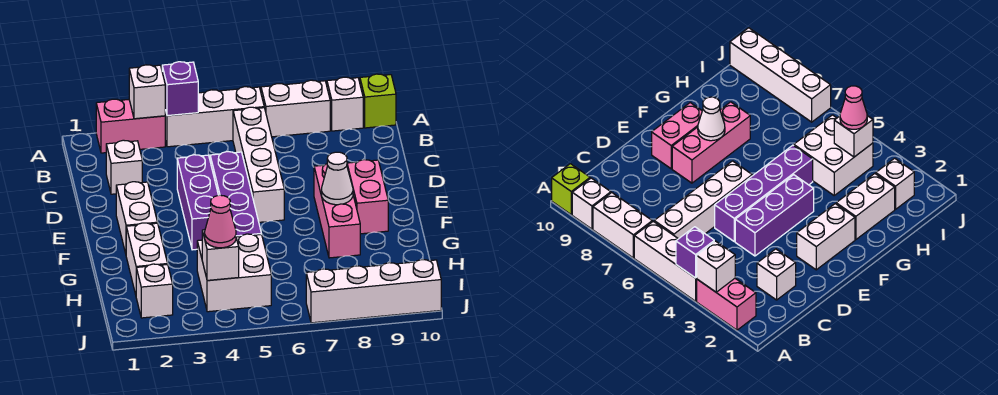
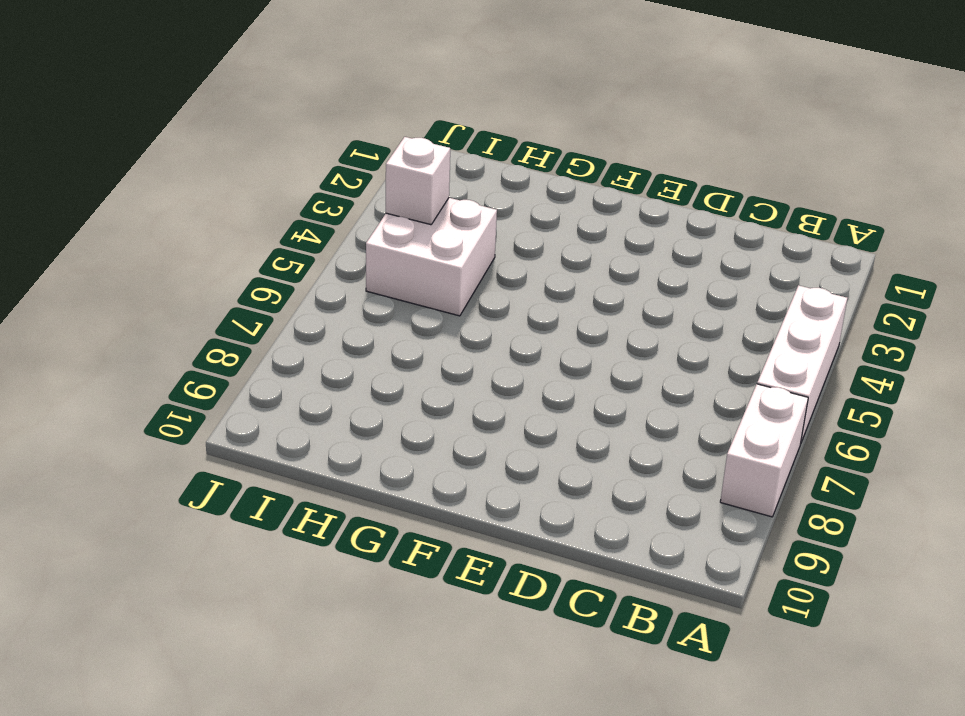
none -> pink brick A2:A3 level 1
none -> white brick A9 level 1
none -> lime brick A10 level 1

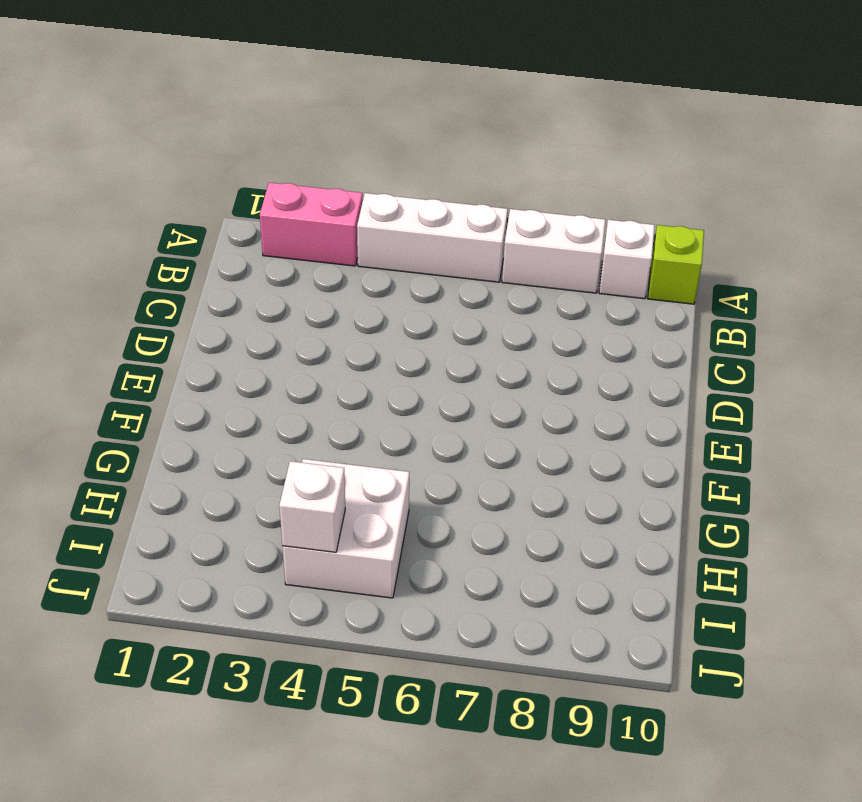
none -> white brick B6:E6 level 1
none -> white brick C2 level 1
none -> purple brick D4:F4 level 1

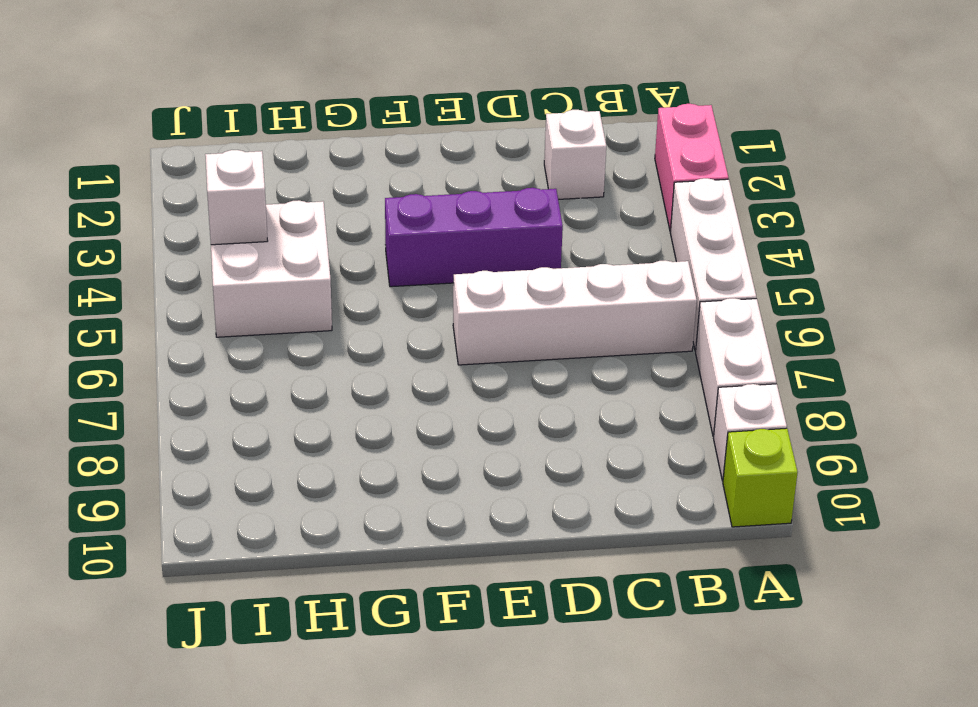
none -> purple brick D5:G5 level 1
none -> white brick E2:F2 level 1
none -> pink brick E8:G8 level 1

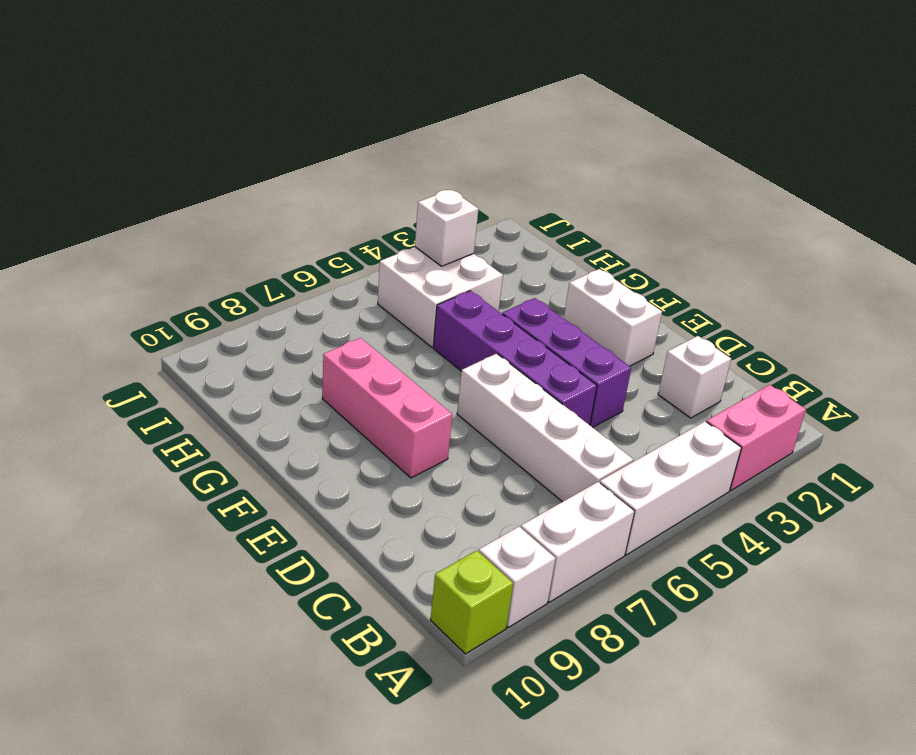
none -> pink brick E9:F9 level 1
none -> white brick G2:H2 level 1
none -> white brick I2 level 1

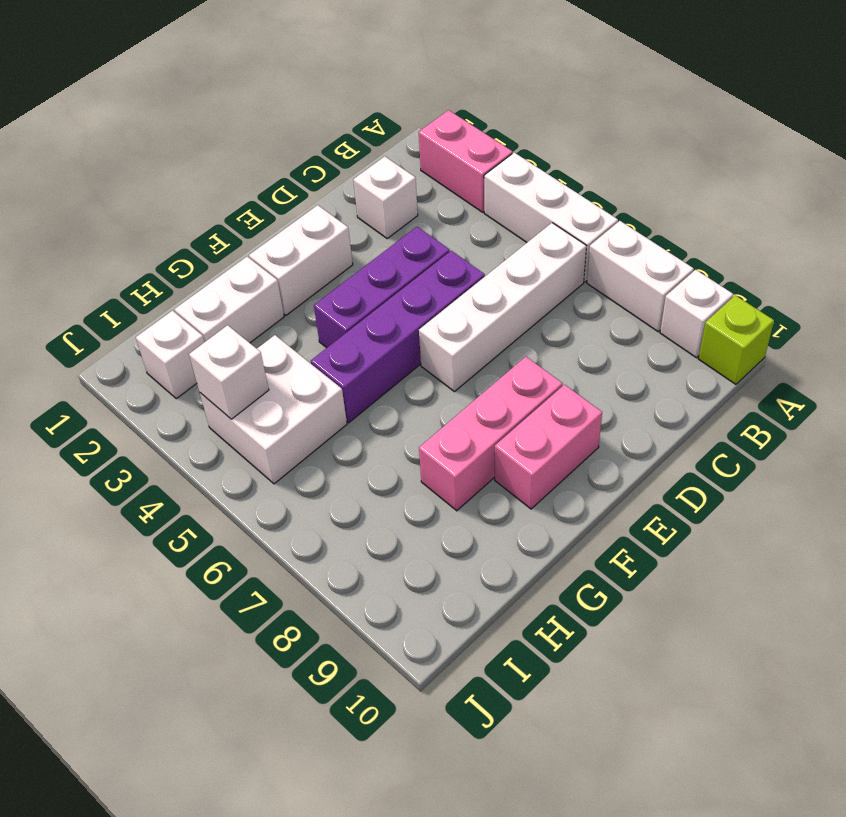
none -> white brick J7:J10 level 1
none -> white brick A3 level 2
none -> purple brick A4 level 2

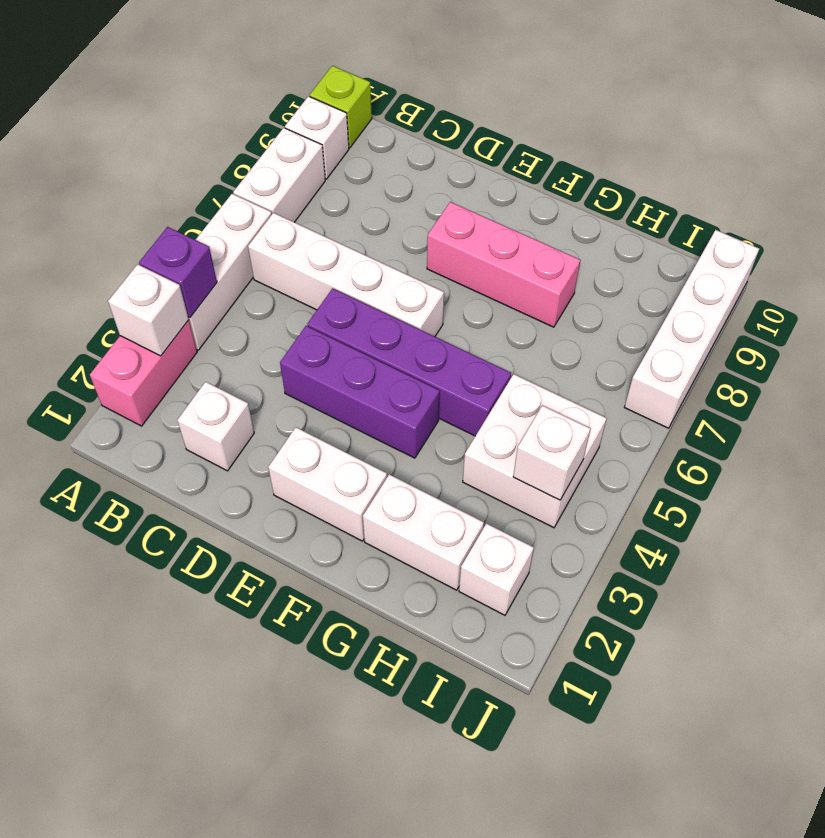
none -> pink brick E9:F9 level 1
none -> white cone F8 level 2
none -> pink cone I4 level 3

